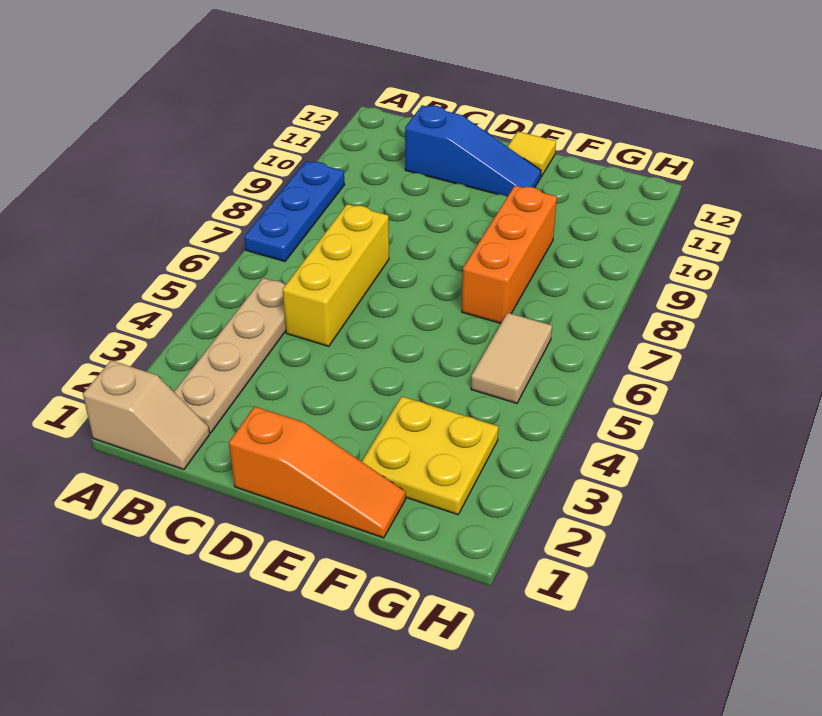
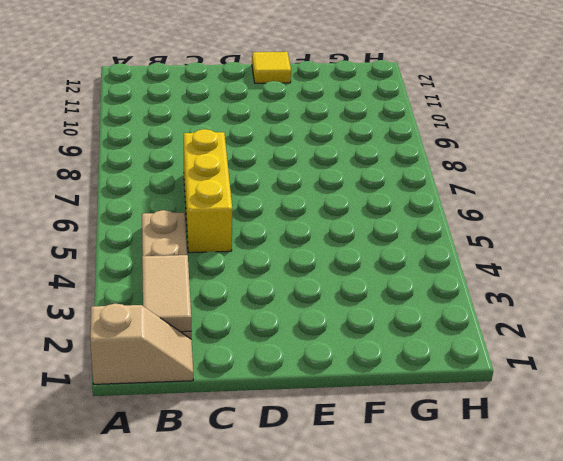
tan tile B2:B3 level 2 -> tan tile G5:G6 level 1
none -> blue plate A7:A9 level 1
none -> blue slope C11:E11 level 1 top C

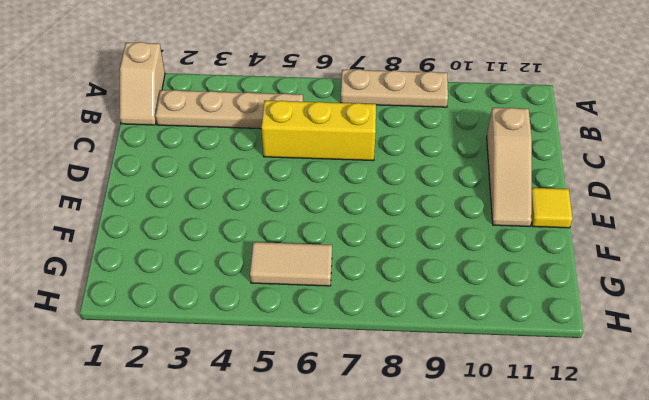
tan plate A7:A9 level 1 -> blue plate A7:A9 level 1
tan slope C11:E11 level 1 top C -> blue slope C11:E11 level 1 top C
none -> orange slope D1:F1 level 1 top D
none -> yellow plate F2:G3 level 1

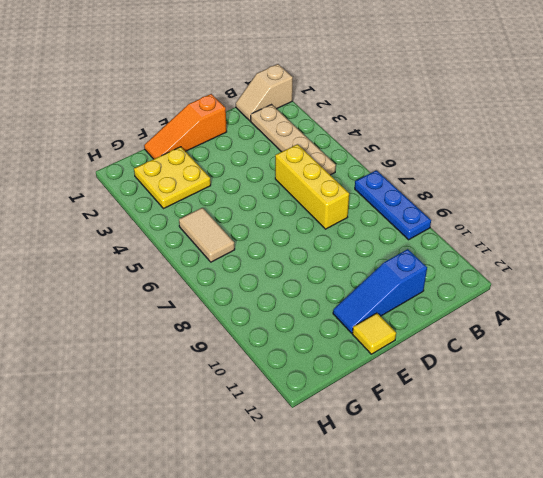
none -> orange brick F7:F9 level 1

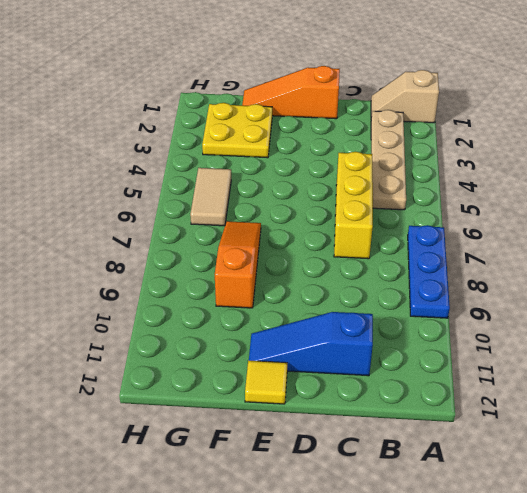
orange slope F7:F9 level 1 top 9 -> orange brick F7:F9 level 1

